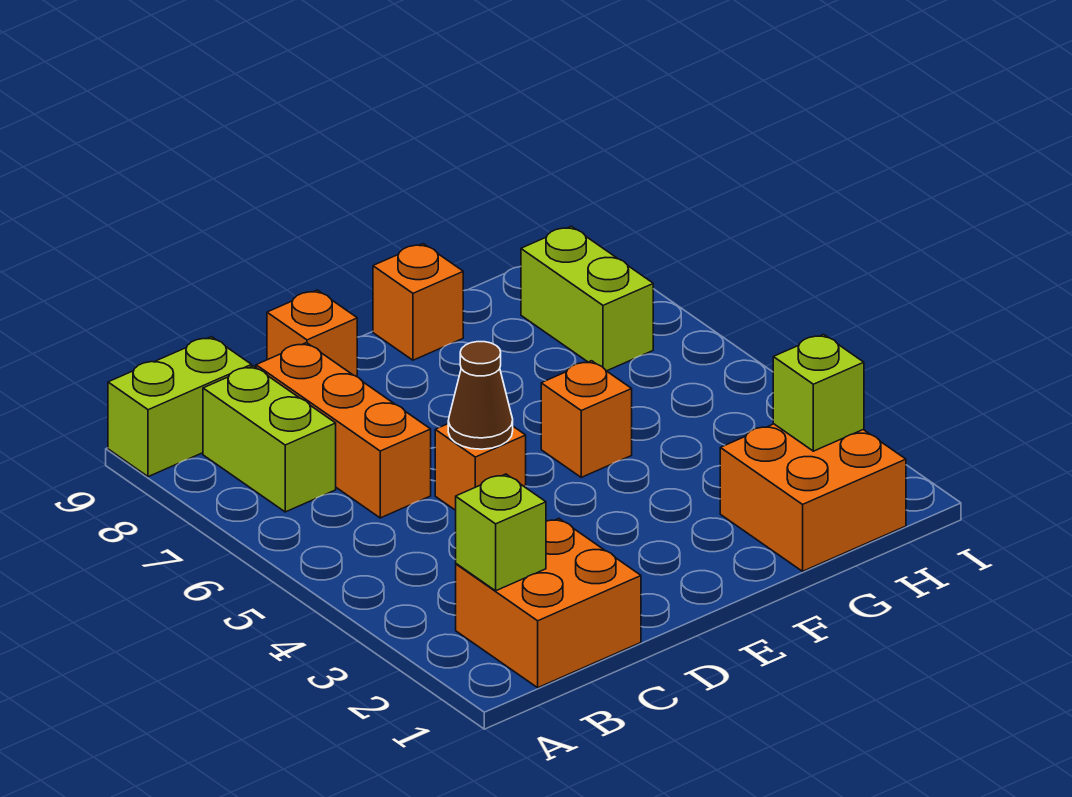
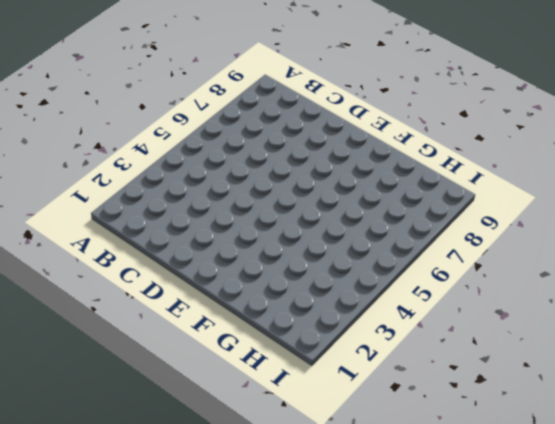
none -> lime brick A9:B9 level 1
none -> orange brick B1:C2 level 1
none -> lime brick B7:B8 level 1

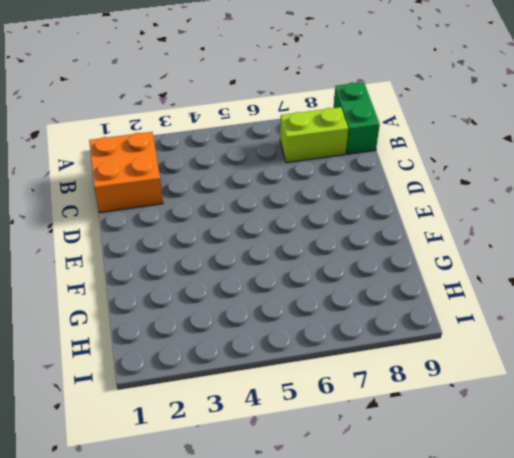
green brick A9:B9 level 1 -> lime brick A9:B9 level 1
none -> orange brick C6:C8 level 1
none -> orange brick D5 level 1
none -> orange brick D9 level 1

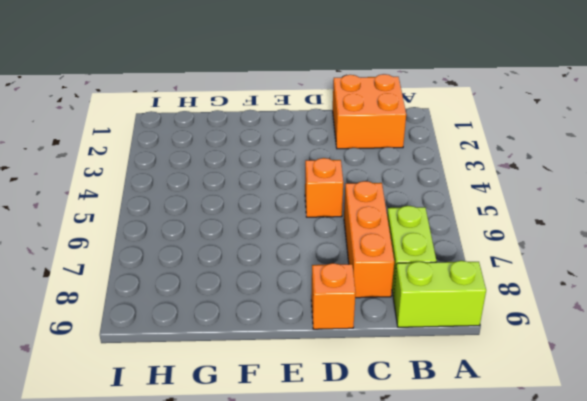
none -> orange brick F5 level 1
none -> orange brick F9 level 1
none -> orange brick G1:H2 level 1

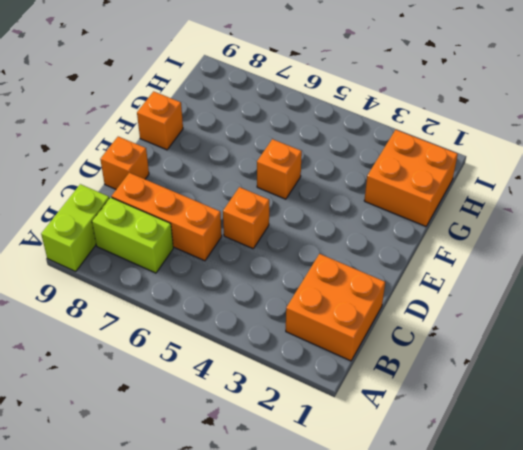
none -> lime brick H7:H8 level 1
none -> lime brick B2 level 2
none -> brown cone D5 level 2

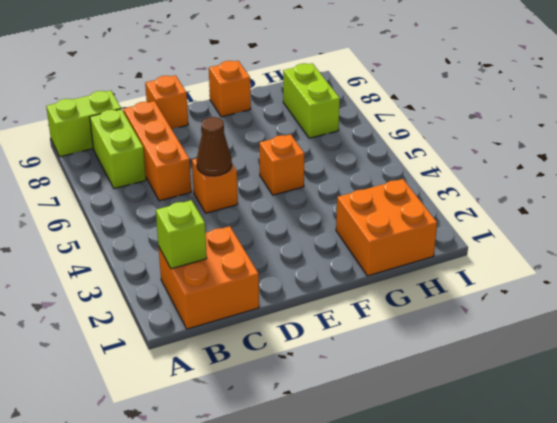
none -> lime brick H2 level 2

